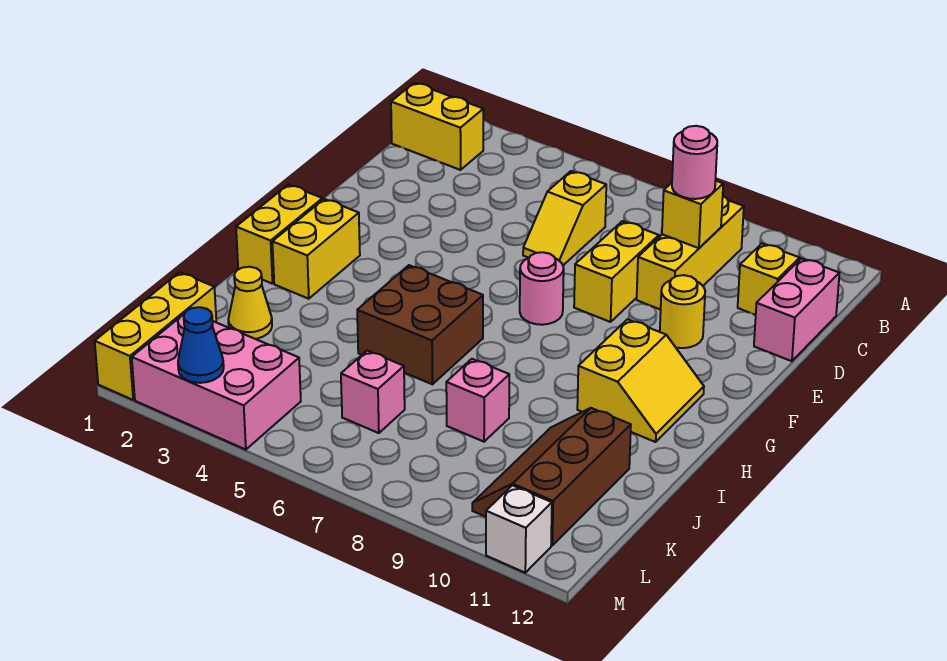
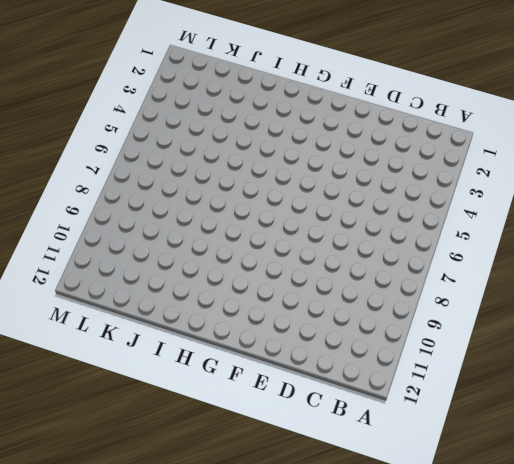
none -> yellow brick B1:B2 level 1
none -> yellow brick B9:D9 level 1
none -> yellow slope C6:D6 level 1 top C

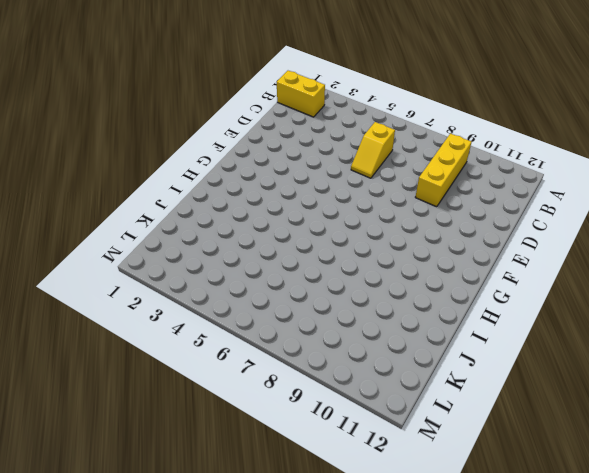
none -> yellow brick C11 level 1
none -> pink brick C12:D12 level 1
none -> yellow brick D8:E8 level 1

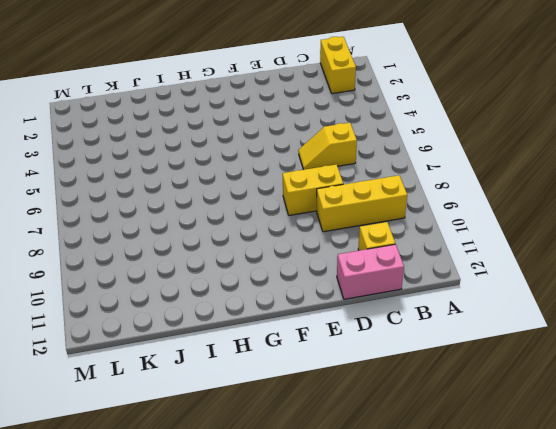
none -> yellow round brick E10 level 1
none -> pink round brick F7 level 1
none -> yellow brick G1:H1 level 1

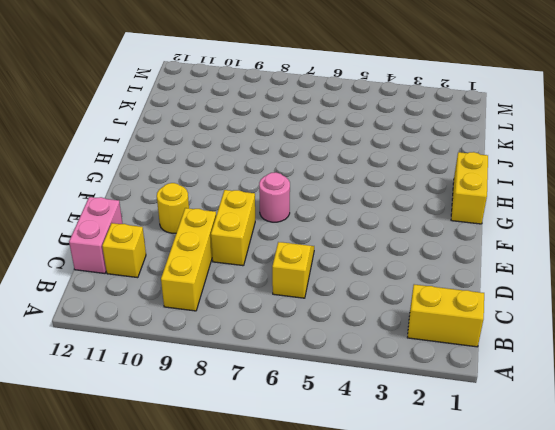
none -> yellow brick G2:H2 level 1
none -> yellow slope G10:H11 level 1 top 10
none -> brown brick H5:I6 level 1

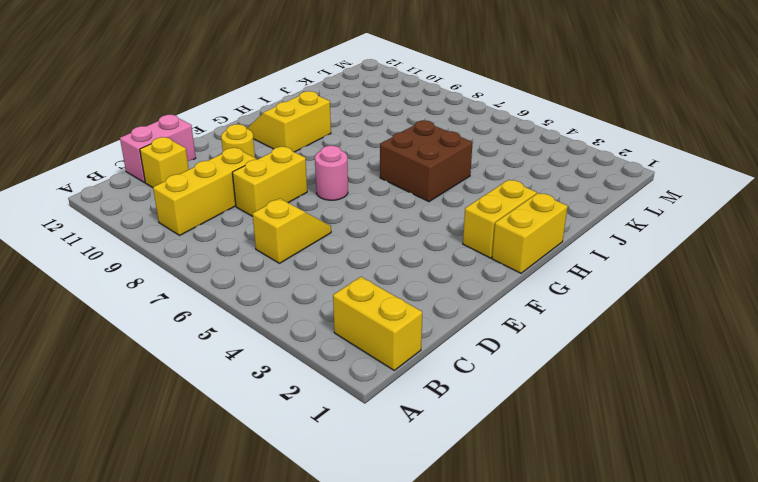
none -> yellow cone J2 level 1
none -> pink brick J8 level 1
none -> brown slope J10:L11 level 1 top 11

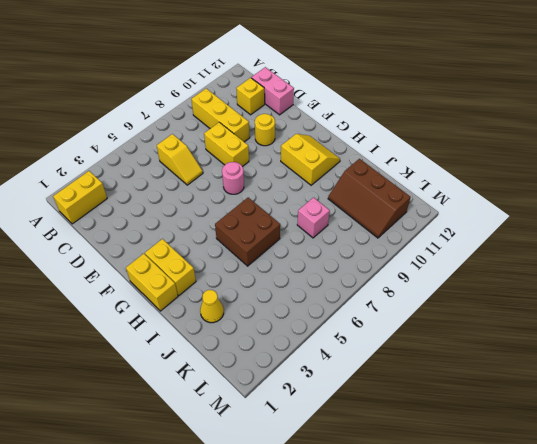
none -> yellow brick K1:M1 level 1
none -> pink brick K6 level 1
none -> pink brick L2:M4 level 1

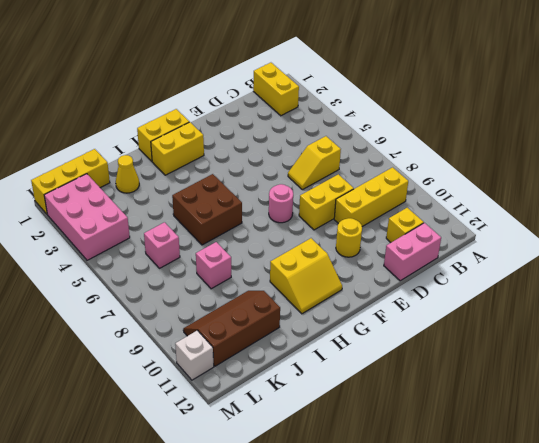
none -> yellow brick C9 level 2
none -> blue cone M3 level 2
none -> pink round brick C9 level 3

